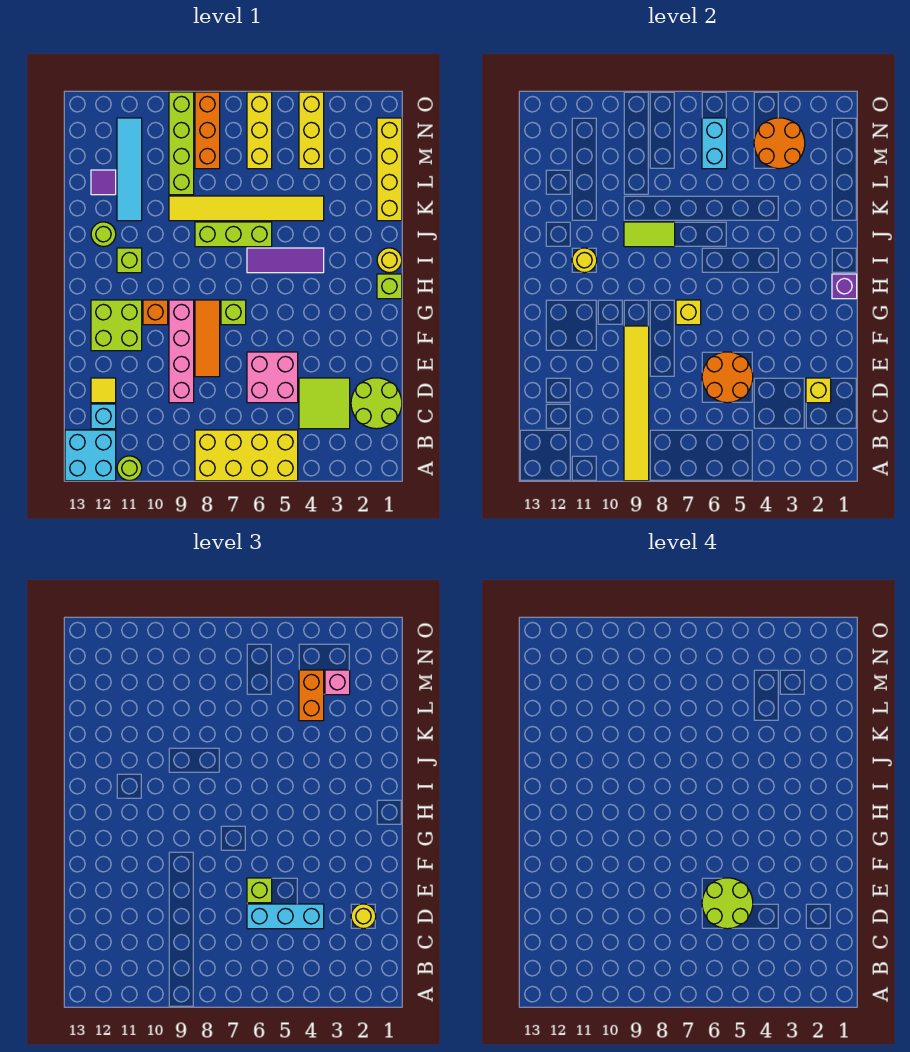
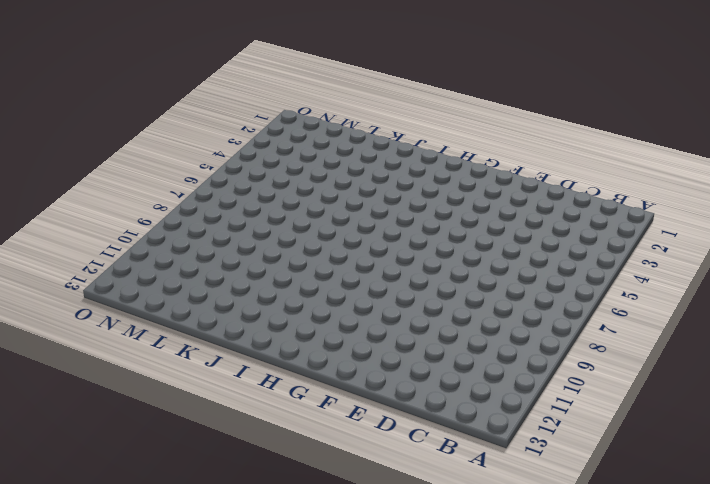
none -> yellow brick A5:B8 level 1
none -> lime round brick A11 level 1
none -> cyan brick A12:B13 level 1
none -> lime round brick C1:D2 level 1

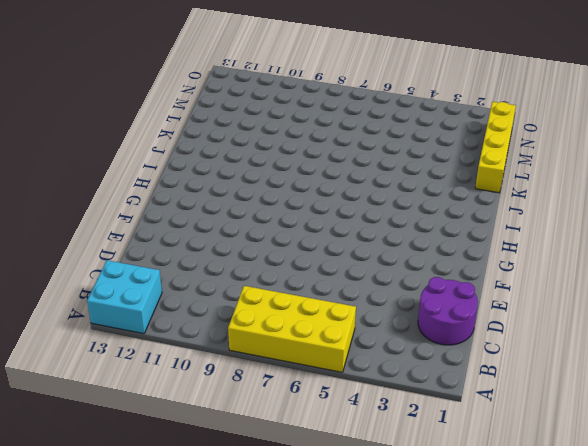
purple round brick C1:D2 level 1 -> lime round brick C1:D2 level 1
none -> lime round brick A11 level 1
none -> lime tile C3:D4 level 1
none -> cyan brick C12 level 1
none -> pink brick D5:E6 level 1

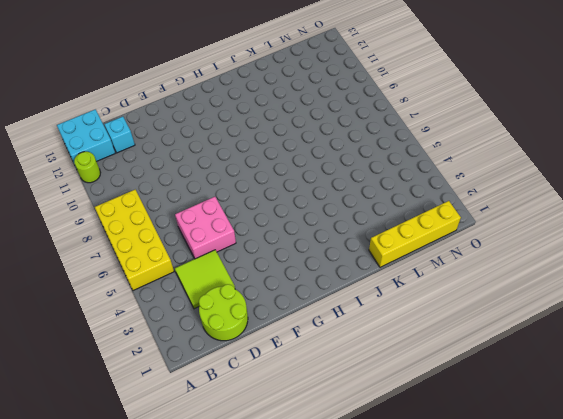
none -> pink brick D9:G9 level 1
none -> yellow tile D12 level 1
none -> orange tile E8:G8 level 1
none -> lime brick F11:G12 level 1

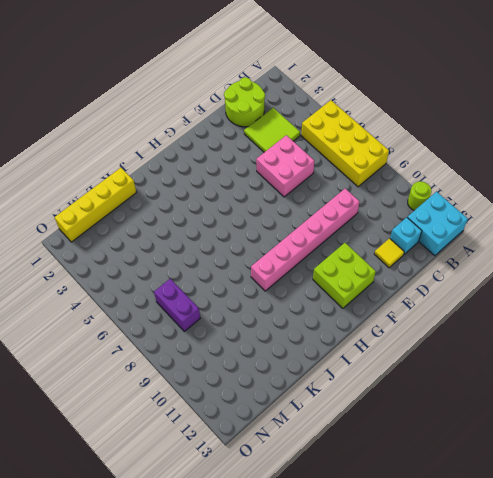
pink brick D9:I9 level 1 -> pink brick D9:G9 level 1
purple brick M7:M8 level 1 -> orange brick M8:O8 level 1
none -> orange tile E8:G8 level 1
none -> lime brick G7 level 1
none -> orange brick G10 level 1
none -> lime brick H1 level 1

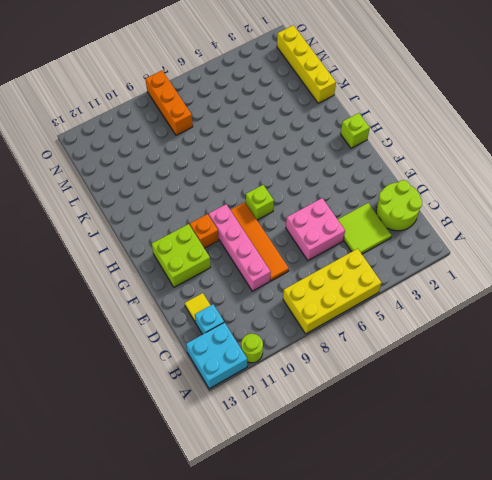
orange tile D8:G8 level 1 -> orange tile E8:G8 level 1
none -> yellow round brick I1 level 1
none -> purple tile I4:I6 level 1
none -> lime brick I11 level 1
none -> lime brick J6:J8 level 1

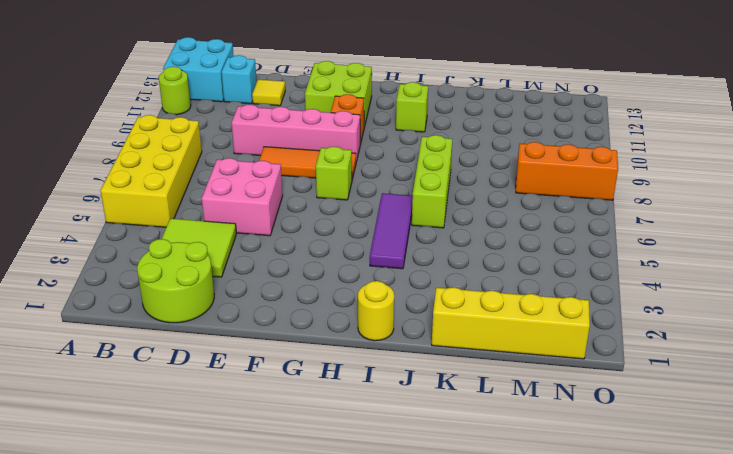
none -> lime brick H1 level 1
none -> lime round brick J12 level 1
none -> yellow tile K4:K9 level 1
none -> cyan tile K11:N11 level 1

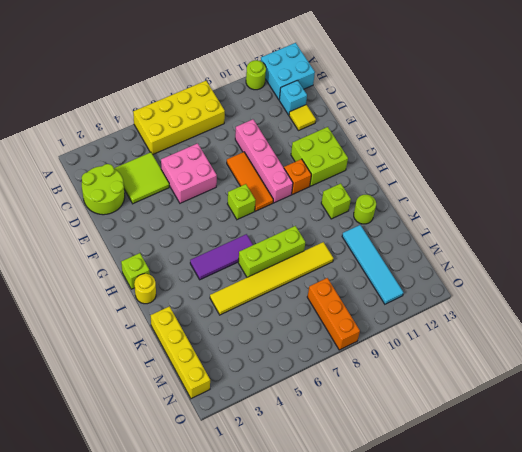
none -> lime brick L9:O9 level 1
none -> purple tile L12 level 1
none -> yellow brick M4:O4 level 1
none -> yellow brick M6:O6 level 1

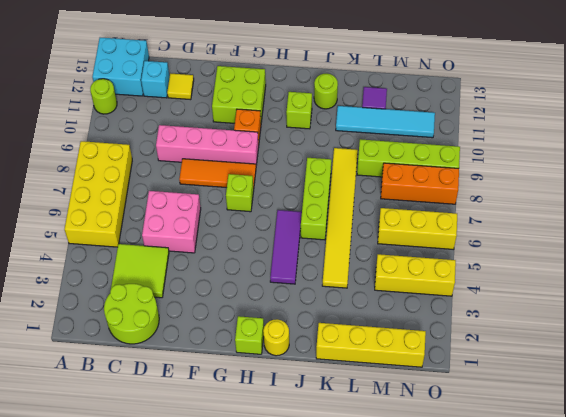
none -> yellow tile A9:F9 level 2
none -> yellow brick D2 level 2
none -> orange round brick D5:E6 level 2
none -> yellow brick G7 level 2

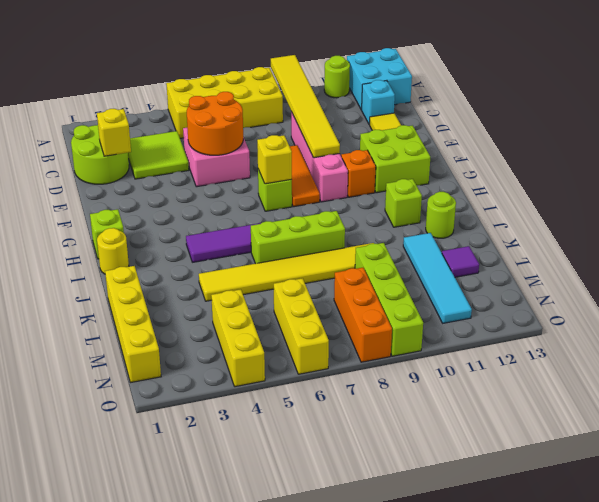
none -> purple brick H1 level 2
none -> yellow round brick I11 level 2
none -> lime tile J8:J9 level 2
none -> orange round brick M3:N4 level 2

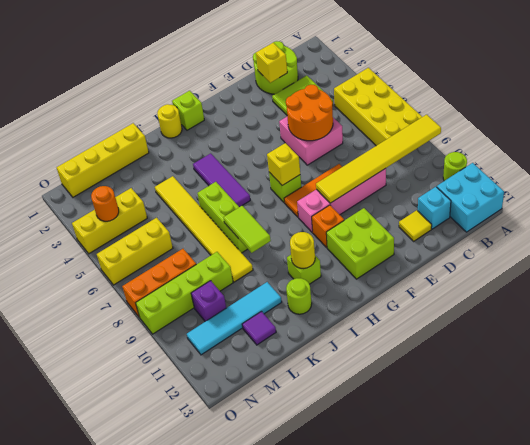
purple brick M10 level 1 -> purple brick H1 level 2
orange round brick N4 level 2 -> orange round brick M3:N4 level 2
none -> cyan brick M6:N6 level 2
none -> yellow round brick D2 level 3
none -> cyan brick D4:D6 level 3
none -> lime brick E6 level 3

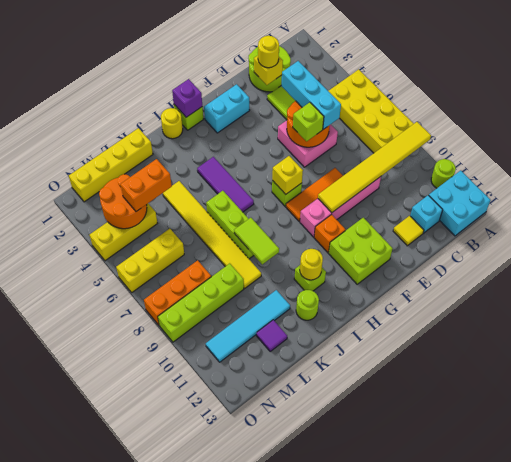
cyan brick F2:G2 level 1 -> cyan brick M6:N6 level 2
none -> pink brick M3 level 3
none -> lime round brick D5:E6 level 4

